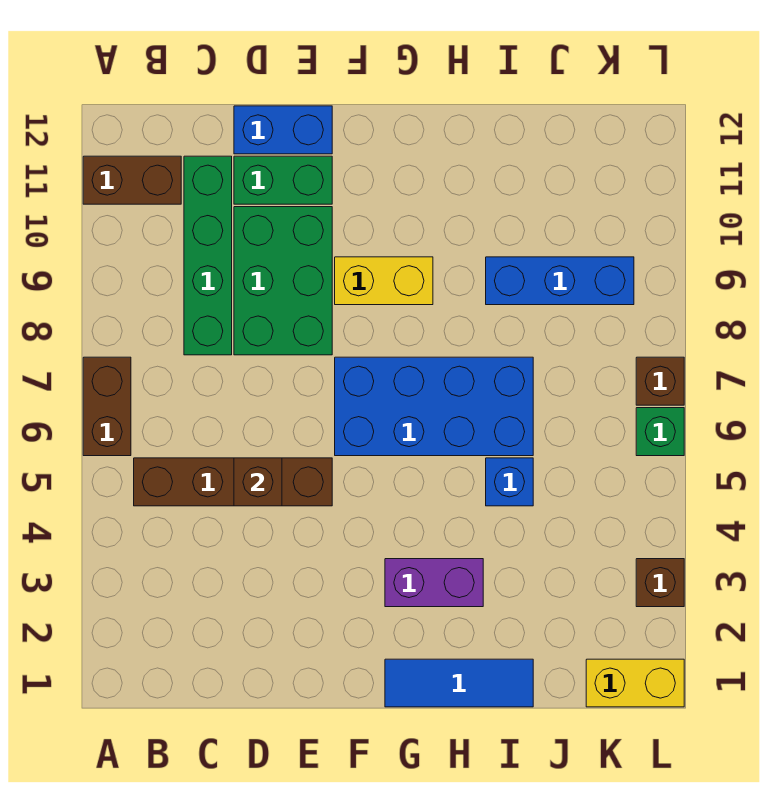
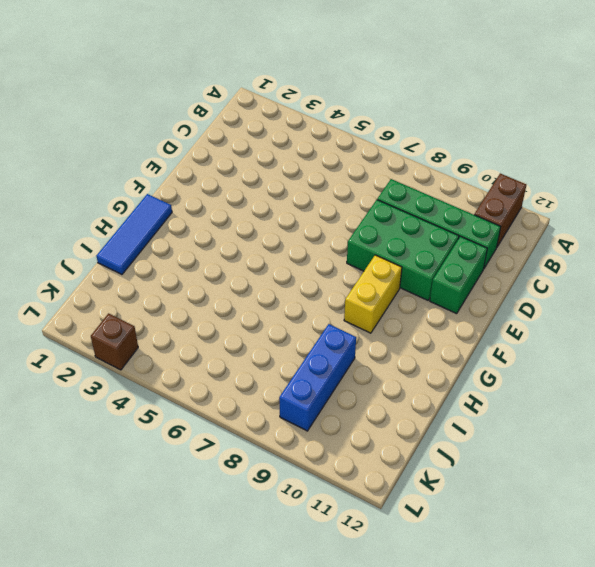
none -> brown brick A6:A7 level 1
none -> brown brick B5:E5 level 1
none -> blue brick D12:E12 level 1

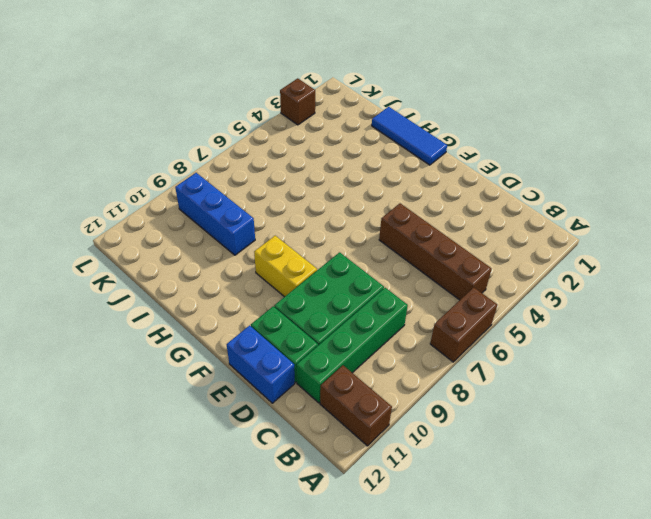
none -> blue brick F6:I7 level 1
none -> purple brick G3:H3 level 1
none -> blue brick I5 level 1

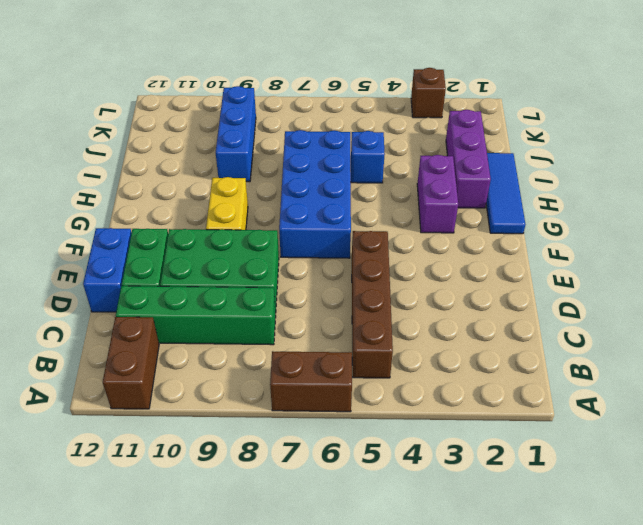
purple brick H2:J2 level 1 -> none
none -> yellow brick K1:L1 level 1
none -> green brick L6 level 1
none -> brown brick L7 level 1

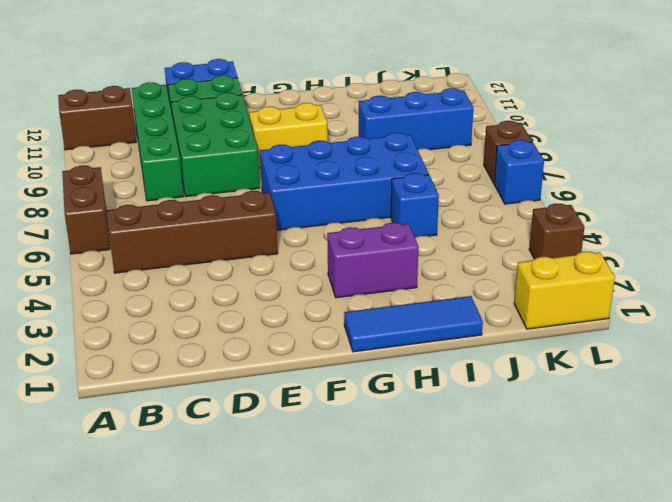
blue brick L6 level 1 -> green brick L6 level 1
none -> brown brick D5 level 2

